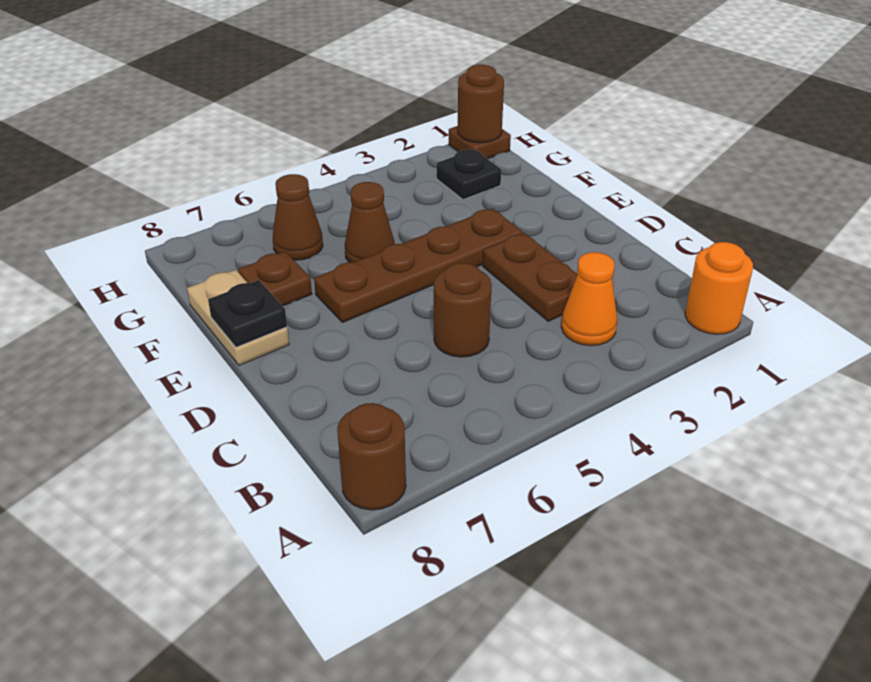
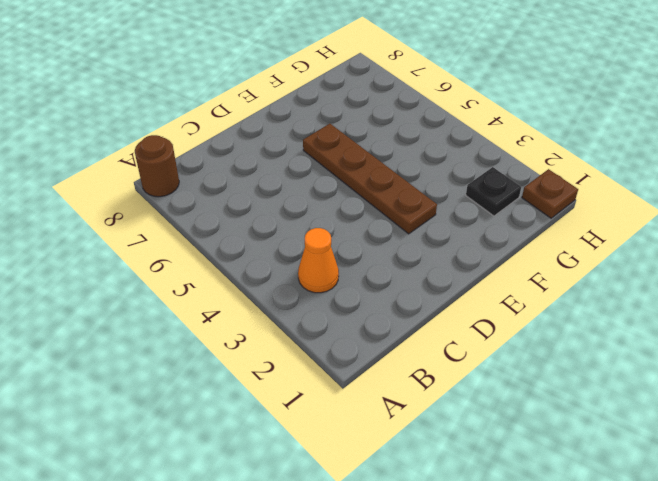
none -> orange round brick A1 level 1
none -> brown plate C3:D3 level 1
none -> brown round brick C5 level 1

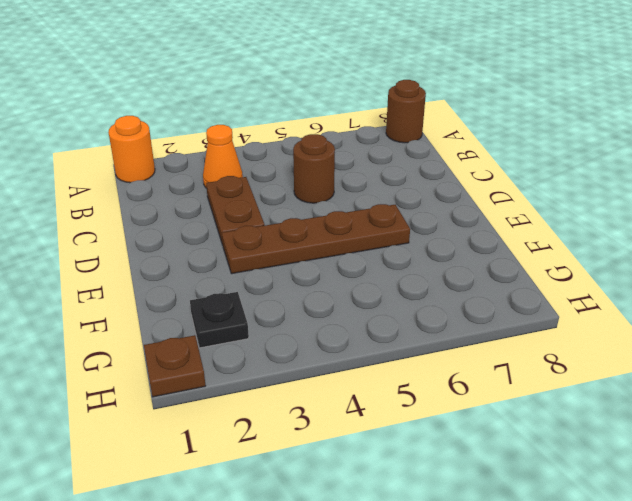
none -> tan plate E8:F8 level 1
none -> brown cone F5 level 1
none -> brown plate F7 level 1

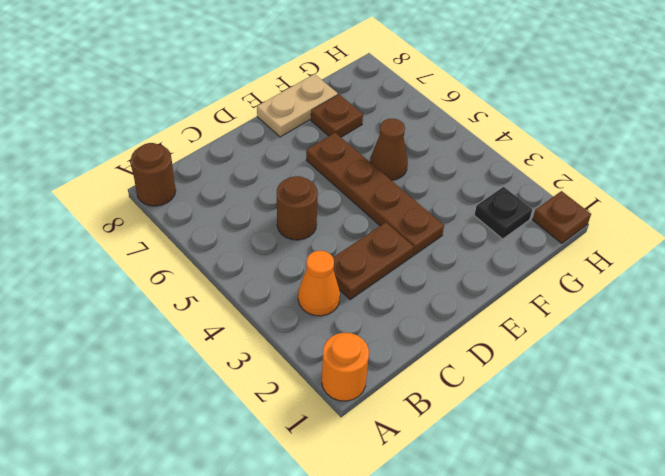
none -> brown cone G6 level 1
none -> black plate E8 level 2
none -> brown round brick H1 level 2

